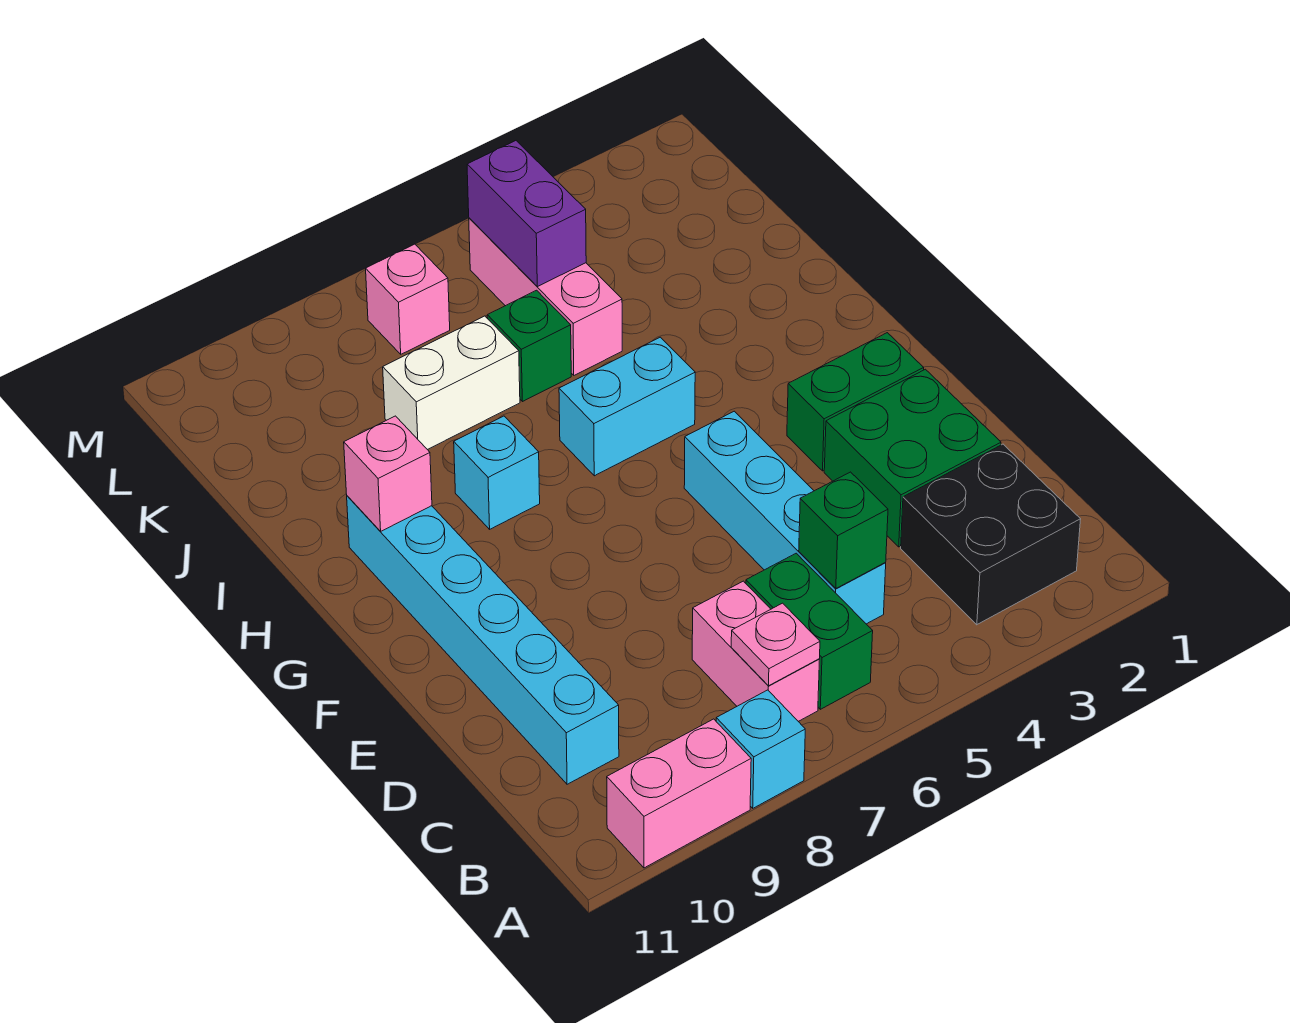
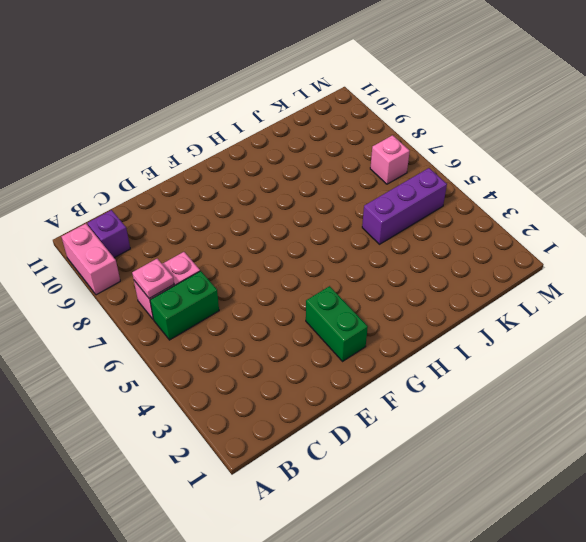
purple brick B10 level 1 -> none
purple brick J5:L5 level 1 -> pink brick J5:L5 level 1
none -> cyan brick A8 level 1
none -> black brick B2:C3 level 1
none -> cyan brick C5:F5 level 1

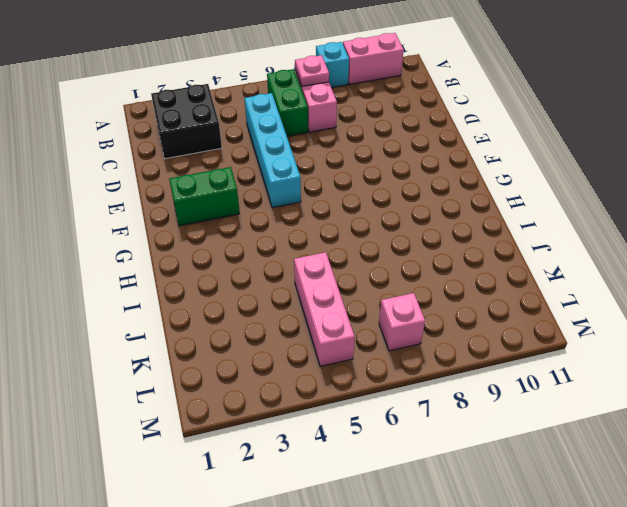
none -> cyan brick C10:H10 level 1
none -> green brick D2:E3 level 1
none -> cyan brick H5:H6 level 1

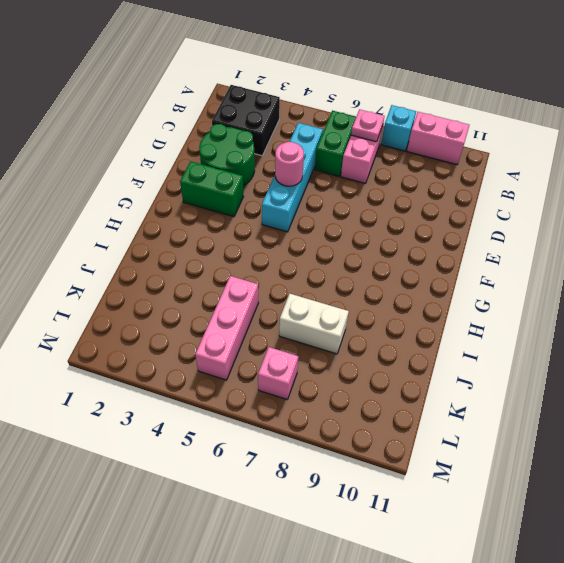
green round brick D2:E3 level 1 -> green brick D2:E3 level 1
pink round brick E5 level 2 -> none
none -> cyan brick C10:H10 level 1
none -> cyan brick H5:H6 level 1
none -> cyan brick H8 level 1

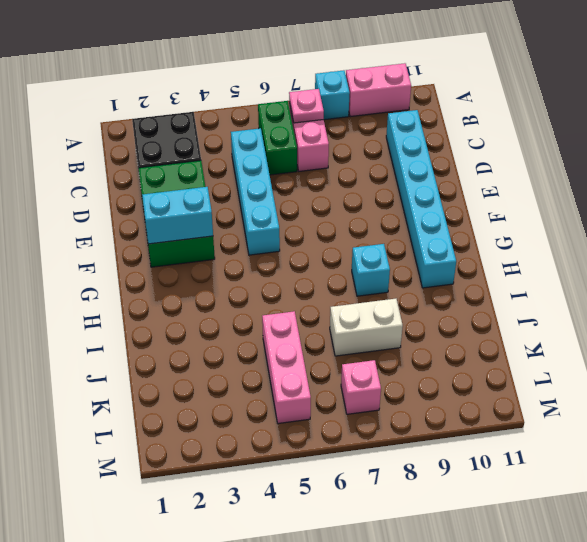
cyan brick F2:F3 level 2 -> cyan brick H5:H6 level 1
none -> green brick J6 level 1
none -> green brick C5 level 2
none -> pink brick H10 level 2

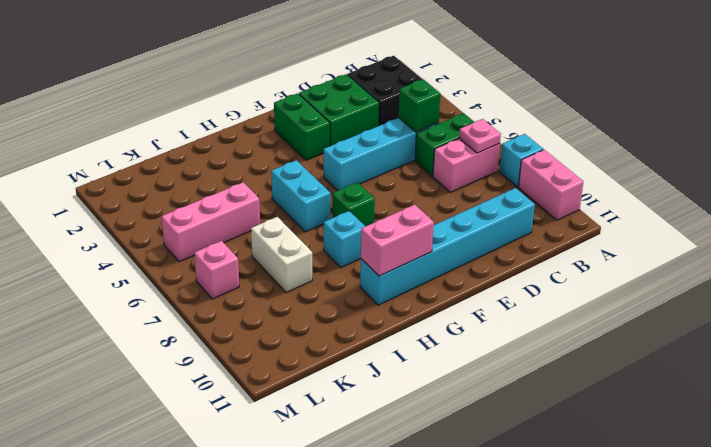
green brick G7 level 1 -> green brick J6 level 1
pink brick G10:H10 level 2 -> pink brick H10 level 2
none -> purple brick K5:L5 level 2

